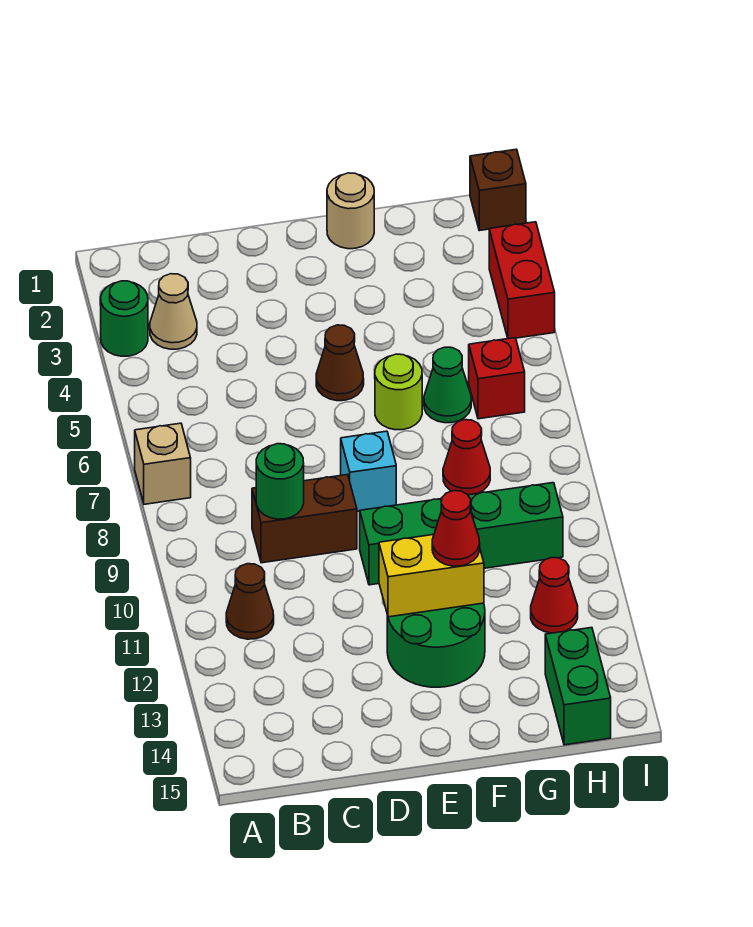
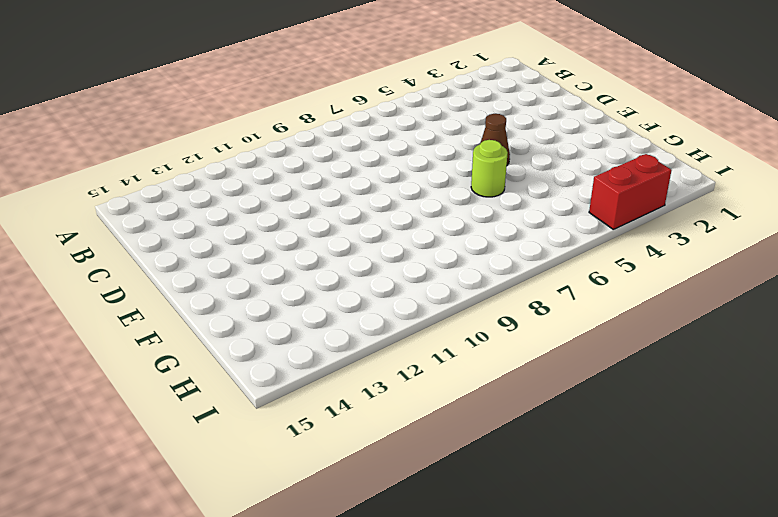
none -> green round brick A3 level 1
none -> tan brick A7 level 1
none -> tan cone B3 level 1

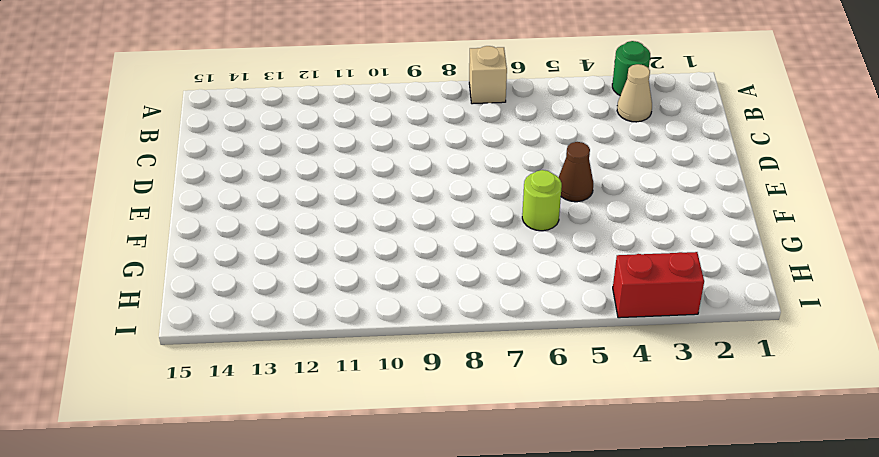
none -> brown cone B11 level 1
none -> brown brick C9:D9 level 1
none -> cyan brick E8 level 1

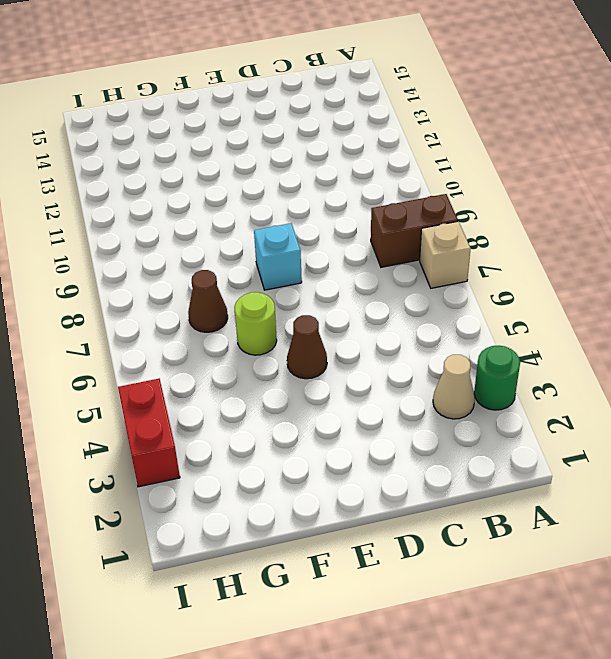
brown brick A8:B8 level 1 -> brown brick C9:D9 level 1
brown cone G7 level 1 -> brown cone B11 level 1
none -> green brick E10:H10 level 1
none -> green round brick E12:F13 level 1
none -> tan round brick F1 level 1

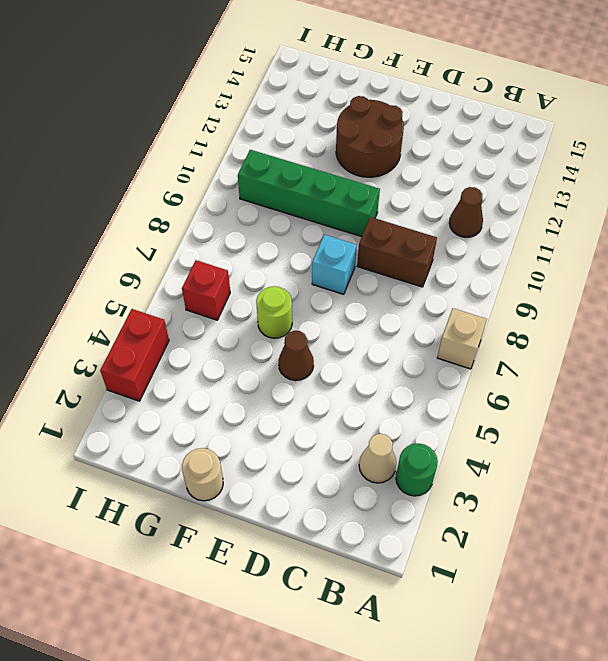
brown round brick E12:F13 level 1 -> green round brick E12:F13 level 1
none -> green cone G6 level 1
none -> red cone G8 level 1
none -> red cone H12 level 1

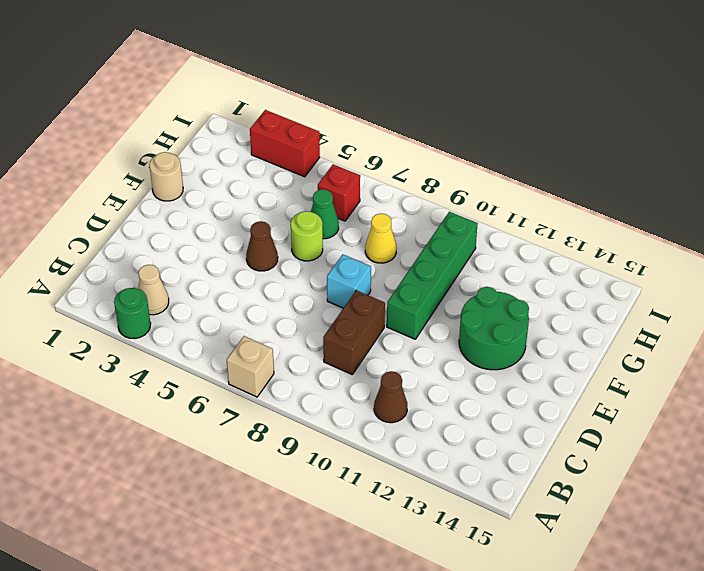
yellow cone G8 level 1 -> red cone G8 level 1
none -> red cone H12 level 1
none -> green brick H14:H15 level 1
none -> brown brick I1 level 1

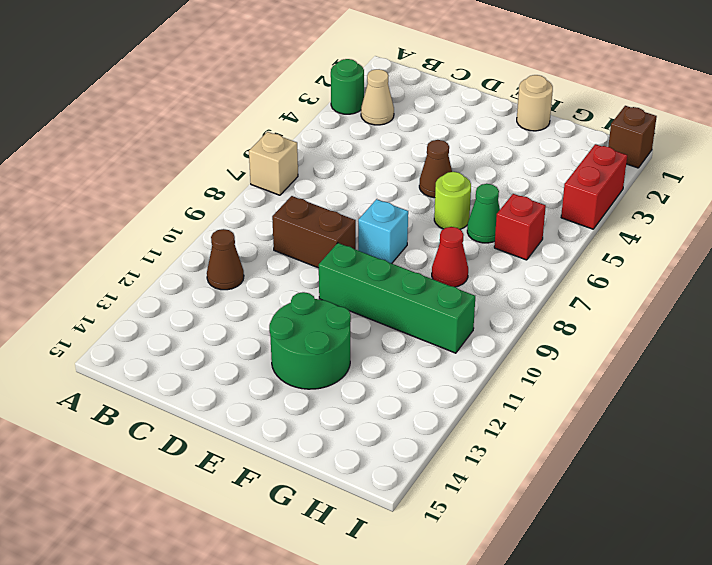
none -> red cone H12 level 1
none -> green brick H14:H15 level 1
none -> green round brick C9 level 2

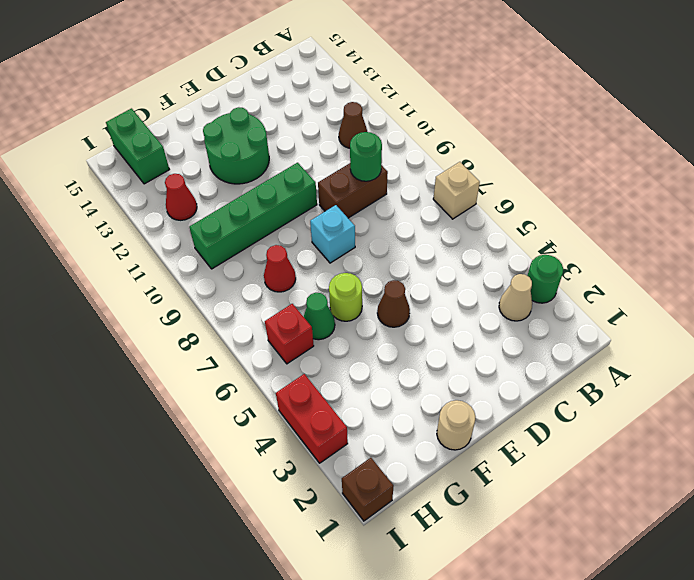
none -> yellow brick E12:F12 level 2
none -> red cone F12 level 3

